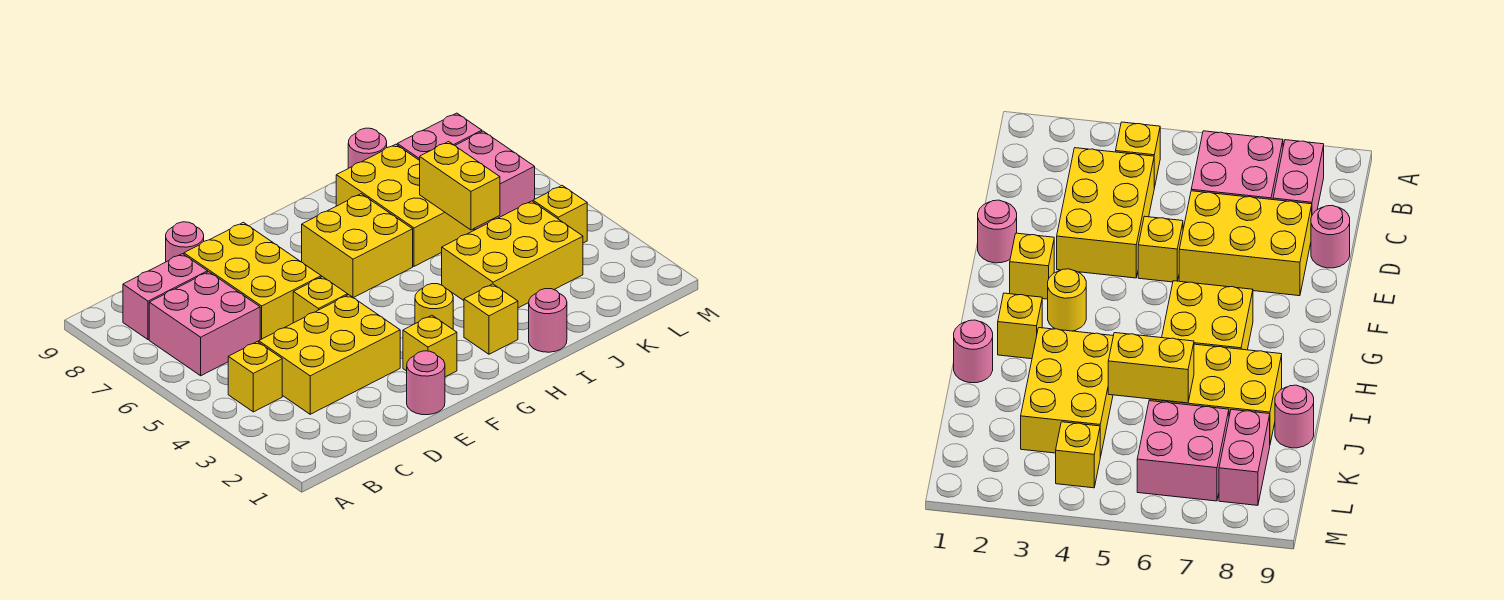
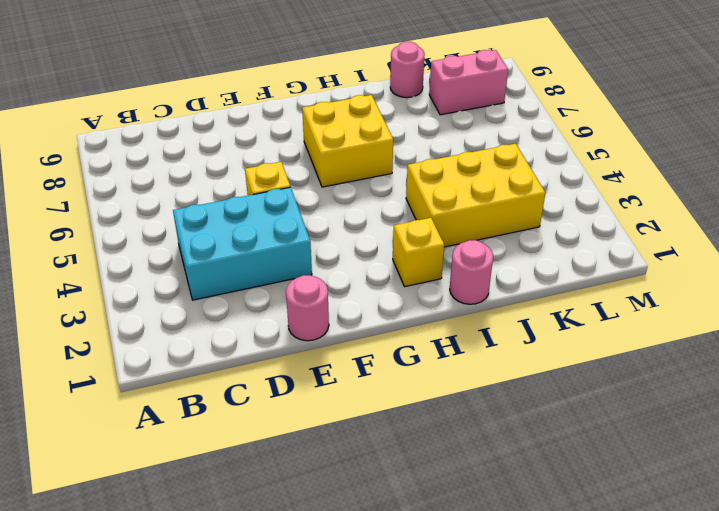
cyan brick C3:E4 level 1 -> yellow brick C3:E4 level 1
none -> yellow brick B4 level 1
none -> pink brick B6:C7 level 1
none -> pink brick B8:C8 level 1

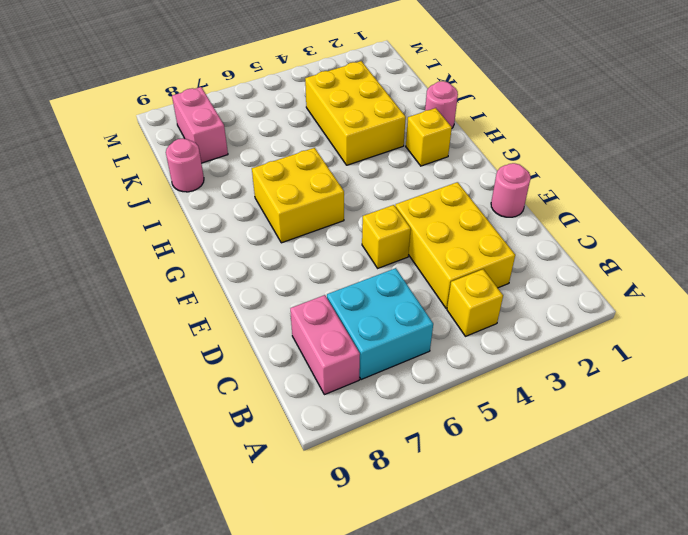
cyan brick B6:C7 level 1 -> pink brick B6:C7 level 1
none -> yellow brick D6:E8 level 1
none -> pink round brick D9 level 1
none -> yellow brick F2 level 1

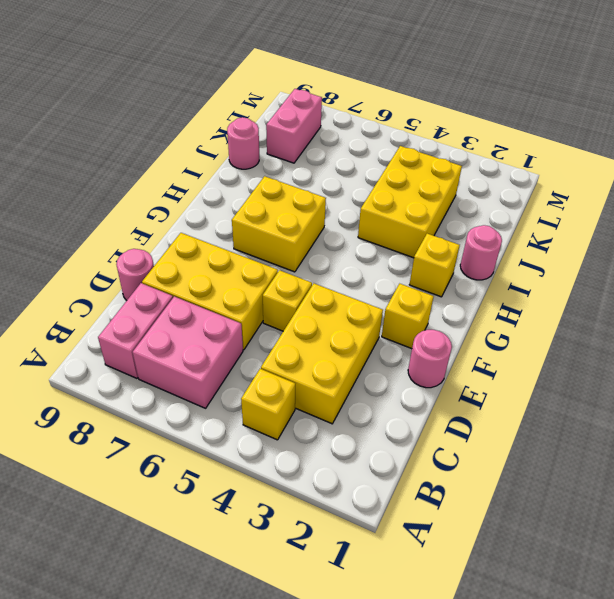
none -> yellow round brick G3 level 1
none -> yellow brick I6:J8 level 1
none -> pink brick K6:L7 level 1

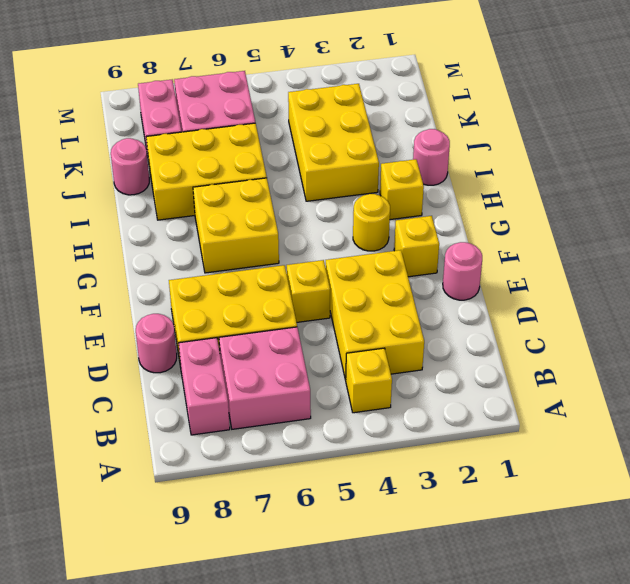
none -> yellow brick L4 level 1
none -> yellow brick J5:J6 level 2

